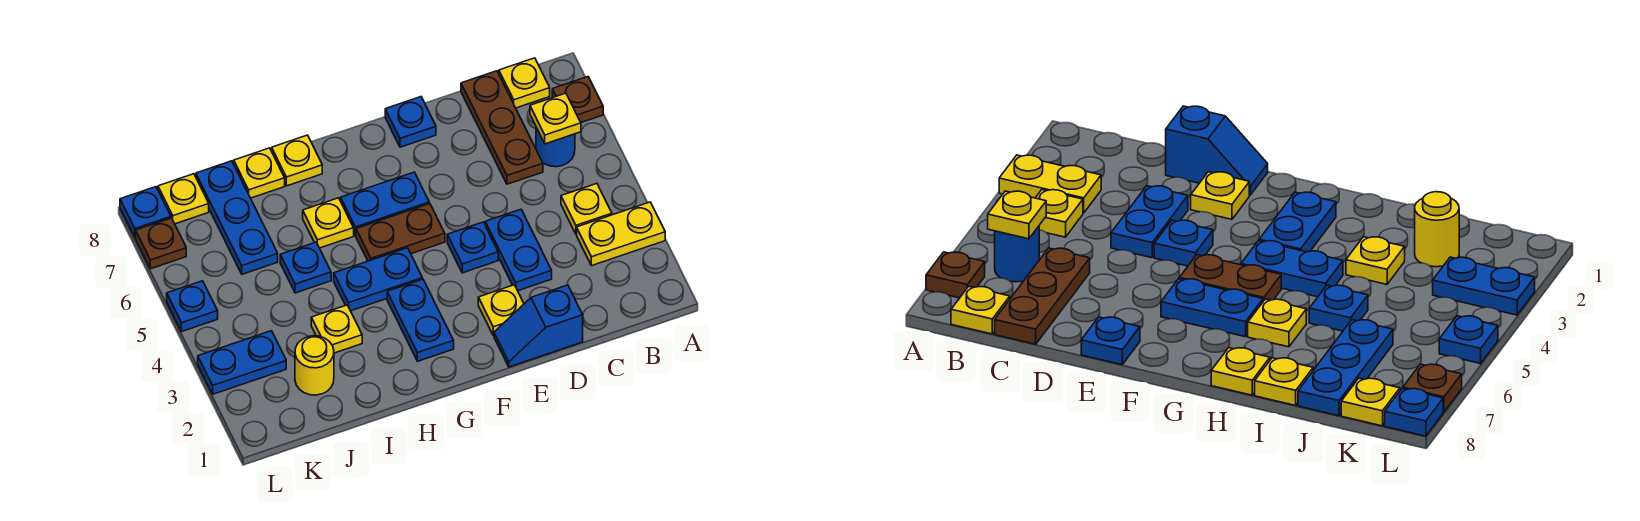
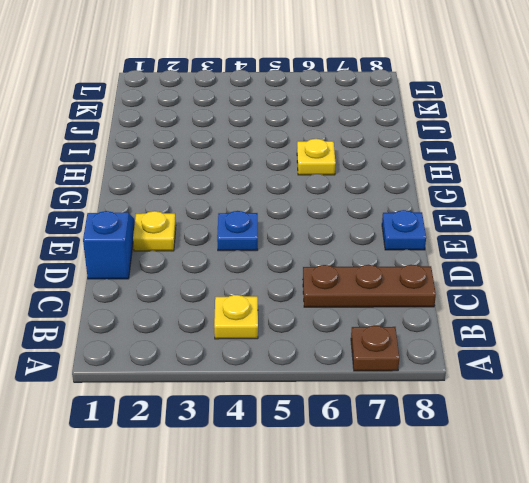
none -> yellow plate A3:B3 level 1
none -> blue round brick B6 level 1
none -> yellow plate B8 level 1

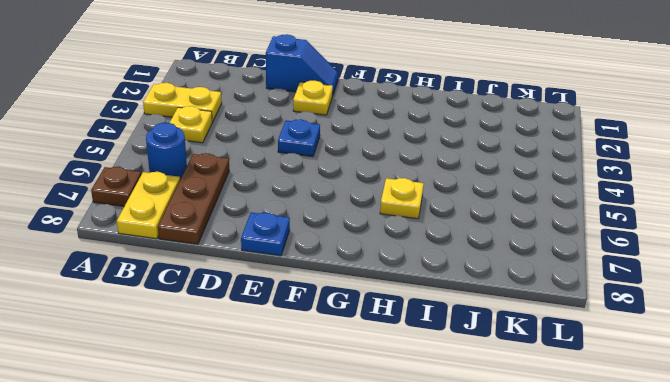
yellow plate B7:B8 level 1 -> yellow plate B8 level 1
none -> blue plate D3:D4 level 1
none -> brown plate F5:G5 level 1
none -> blue plate F6:G6 level 1

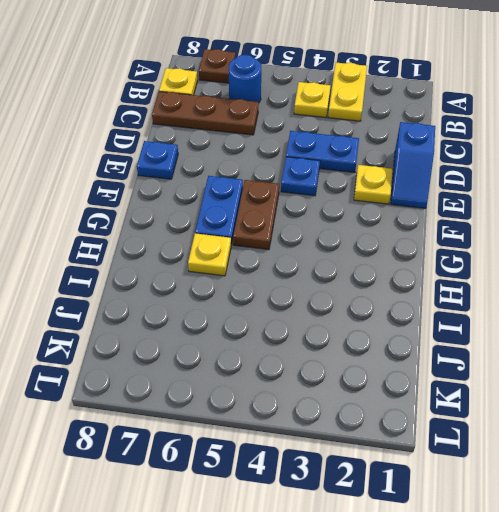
none -> blue plate G2:G3 level 1
none -> blue plate G4:H4 level 1
none -> yellow plate H8 level 1

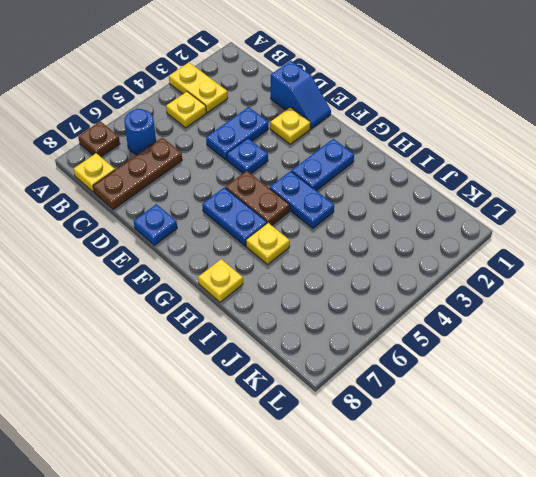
none -> yellow plate I3 level 1
none -> blue plate I5 level 1
none -> yellow plate I8 level 1

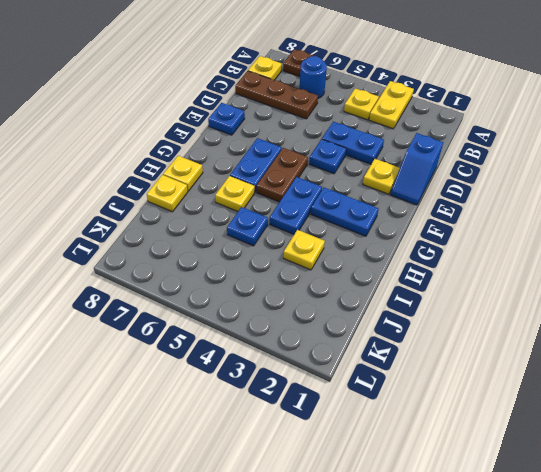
none -> yellow round brick J2 level 1
none -> blue plate J6:J8 level 1
none -> blue plate K3:L3 level 1

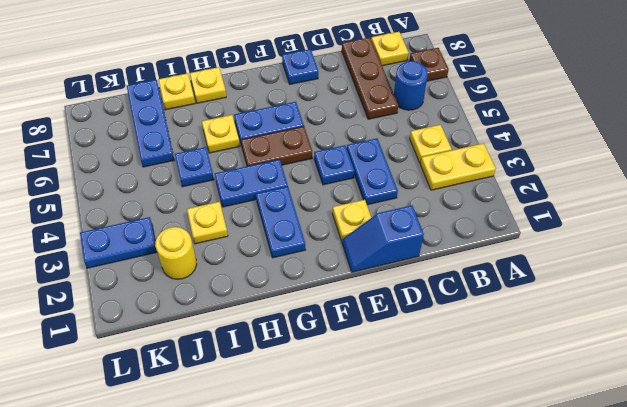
none -> yellow plate K8 level 1
none -> blue plate L5 level 1
none -> brown plate L7 level 1

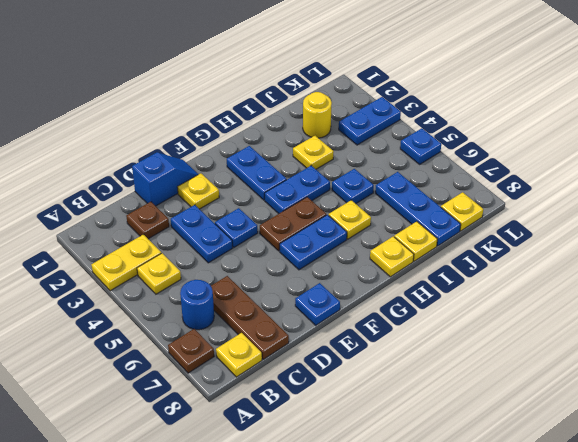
brown plate C2 level 1 -> brown plate L7 level 1
none -> blue plate L8 level 1
none -> yellow plate B6 level 2

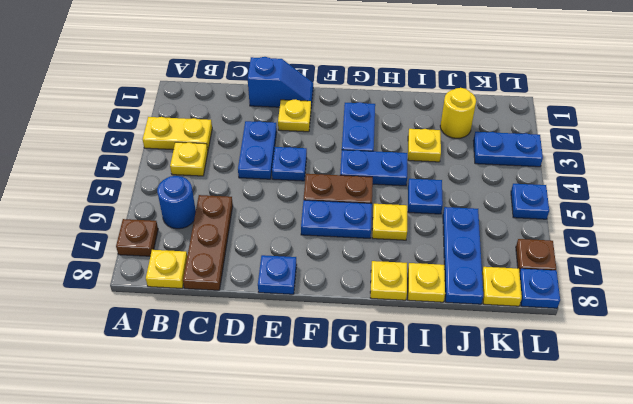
none -> yellow plate B6 level 2

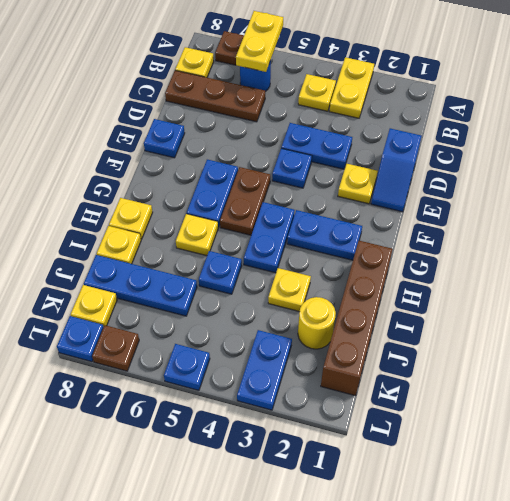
yellow plate A6:B6 level 2 -> yellow plate B6 level 2
brown brick H1:K1 level 1 -> none

